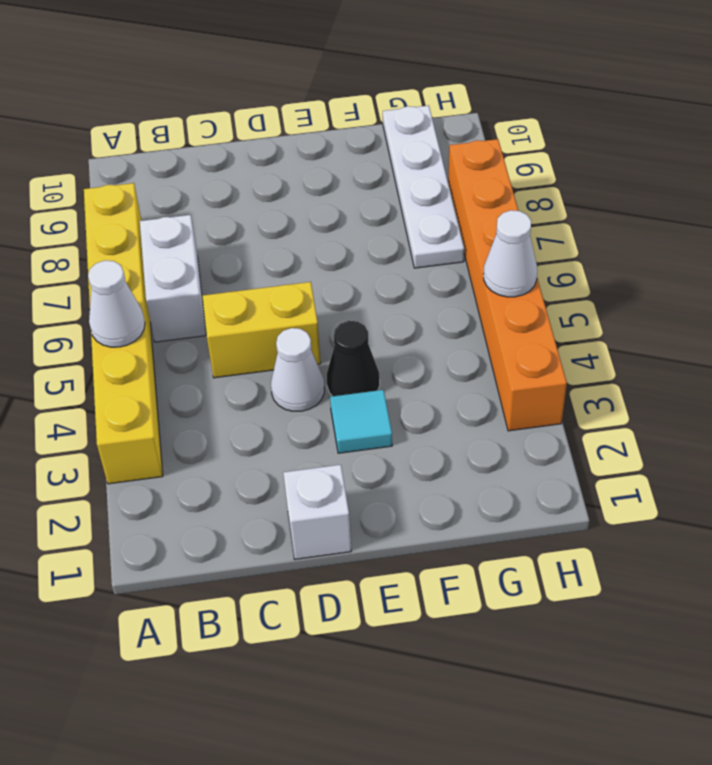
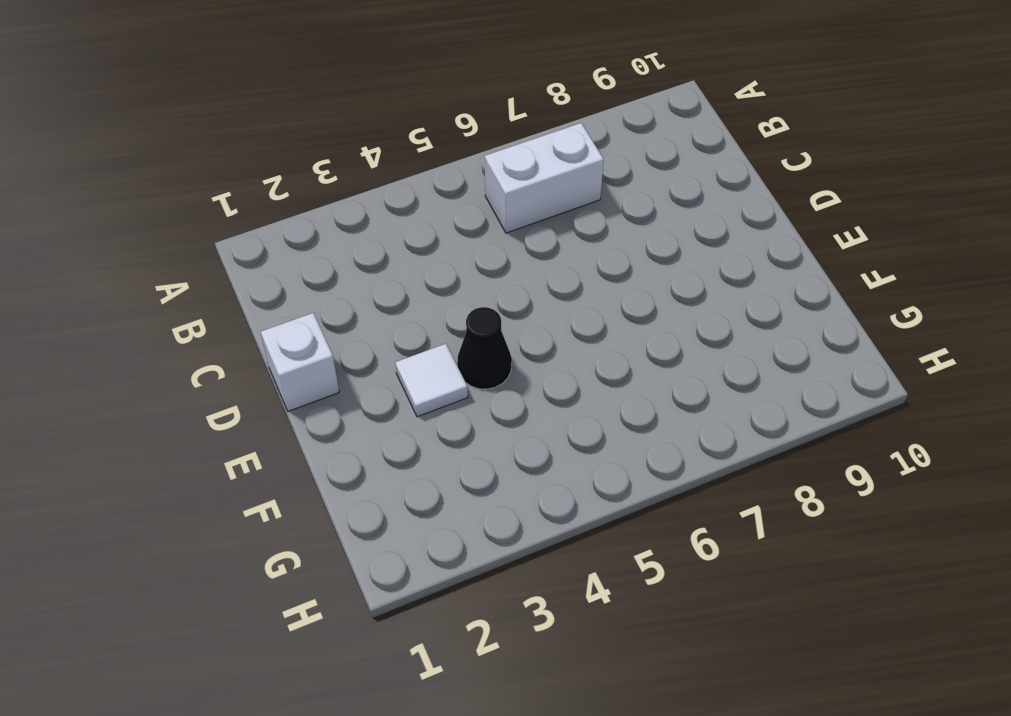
white tile E3 level 1 -> cyan tile E3 level 1
none -> yellow brick A3:A8 level 1
none -> yellow brick C5:D5 level 1

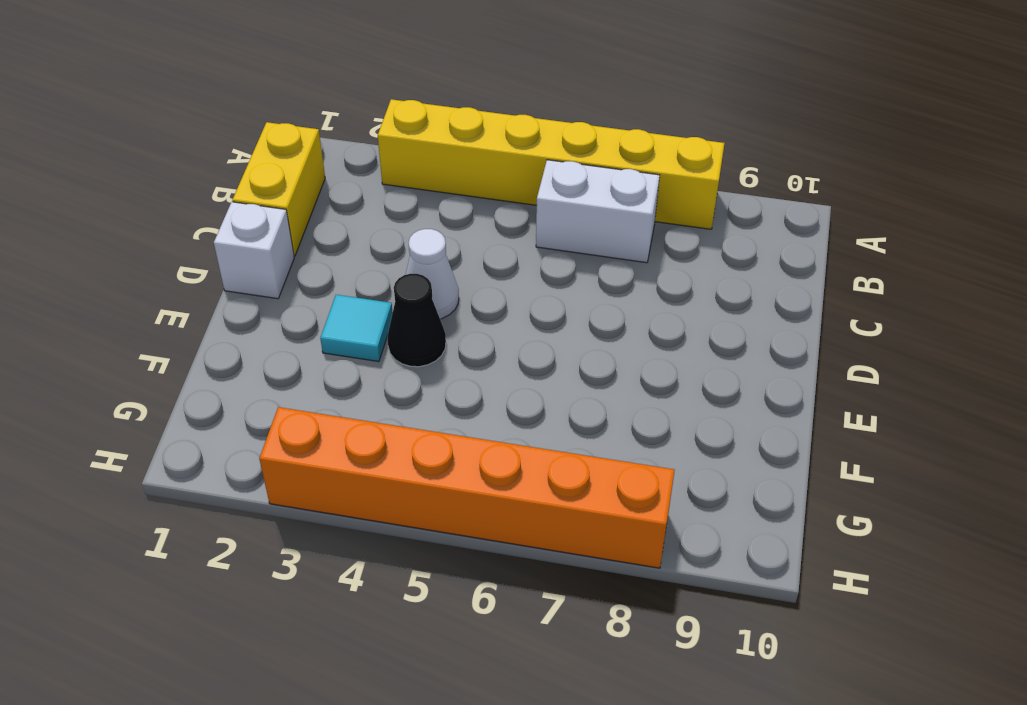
yellow brick B1:C1 level 1 -> yellow brick C5:D5 level 1
none -> white plate G7:G10 level 1
none -> white cone A5 level 2

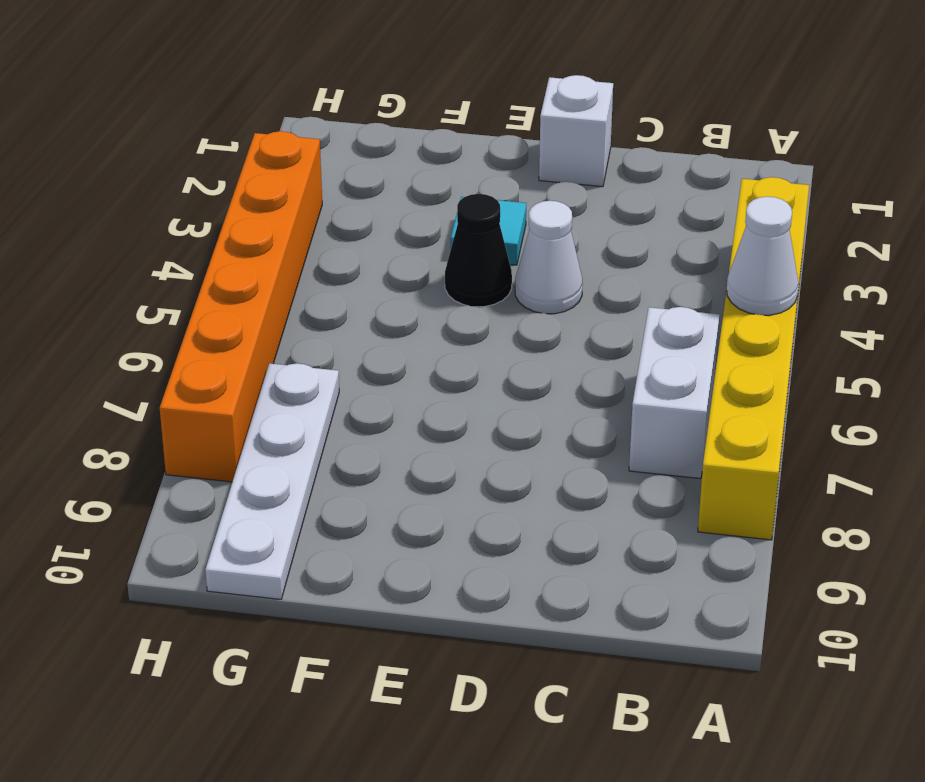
none -> yellow brick C5:D5 level 1
none -> white cone H5 level 2

